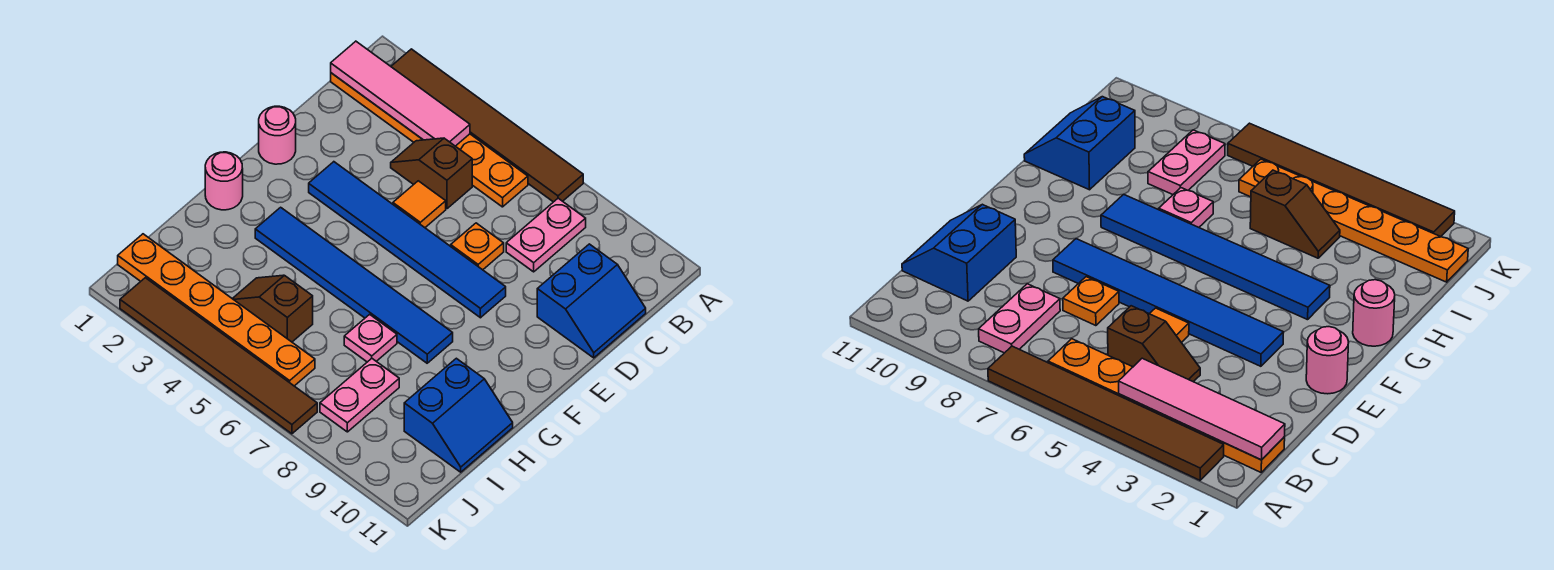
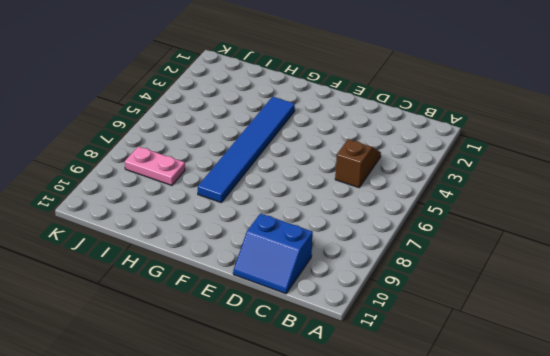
none -> brown tile A2:A7 level 1
none -> orange plate B1:B6 level 1
none -> pink plate B8:C8 level 1

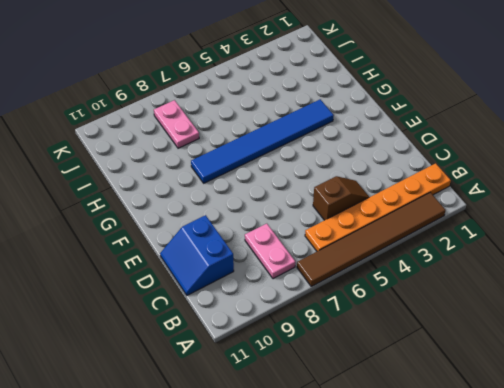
none -> orange tile D5 level 1
none -> orange plate D7 level 1
none -> pink round brick E1 level 1

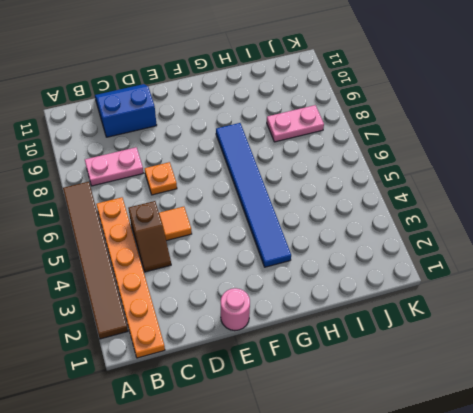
none -> blue tile E3:E8 level 1
none -> pink round brick G1 level 1
none -> pink plate H7 level 1

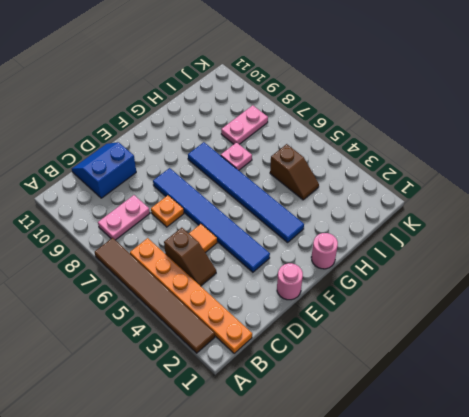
none -> blue slope H10:I11 level 1 top 10
none -> orange plate J1:J6 level 1
none -> brown tile K2:K7 level 1

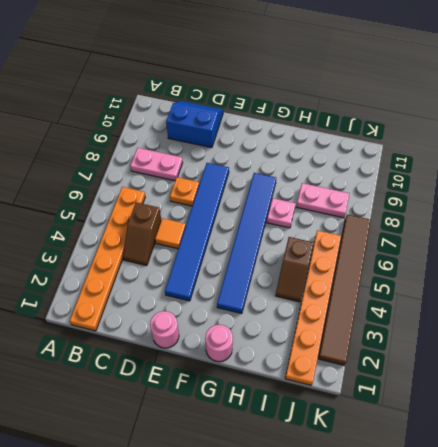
none -> brown tile A2:A7 level 1
none -> blue slope H10:I11 level 1 top 10
none -> pink tile B1:B4 level 2

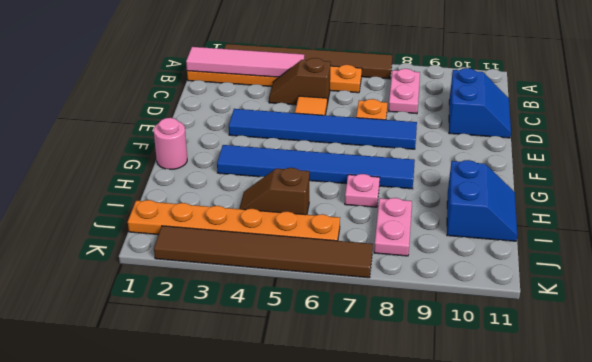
none -> pink round brick E1 level 1

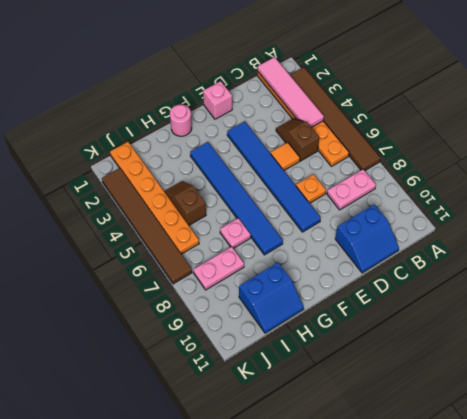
pink brick E1 level 1 -> pink round brick E1 level 1

